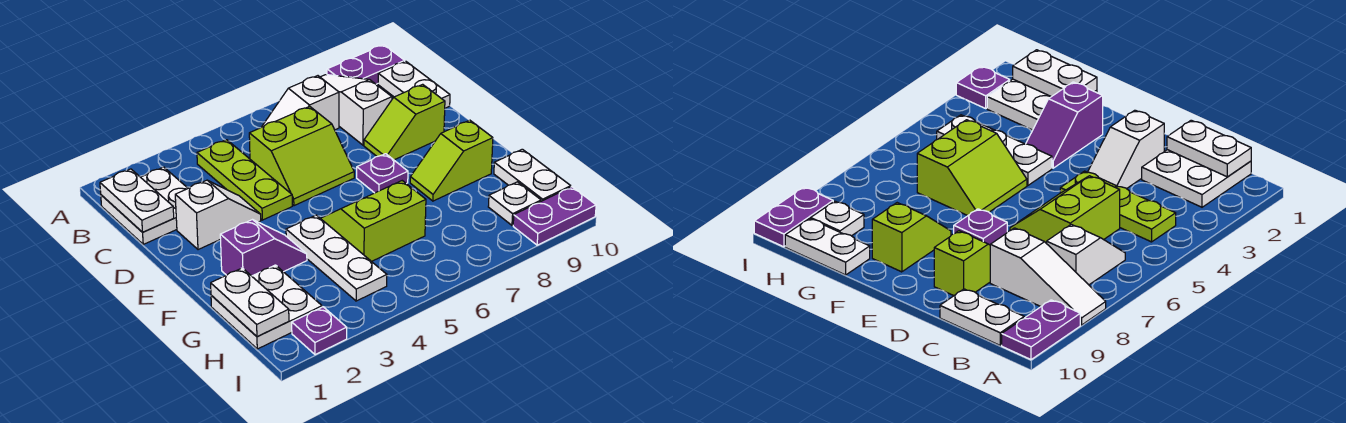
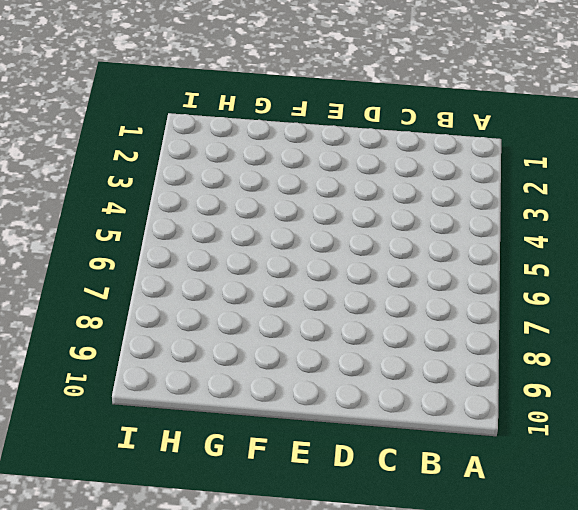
none -> white slope A8:C8 level 1 top C
none -> purple plate A9:A10 level 1
none -> white plate B1:C2 level 1

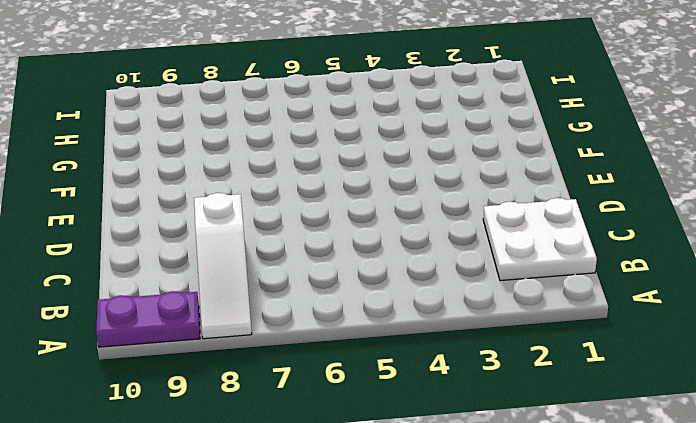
none -> lime plate B4:D4 level 1
none -> white slope B6:B7 level 1 top 7
none -> white plate B10:C10 level 1

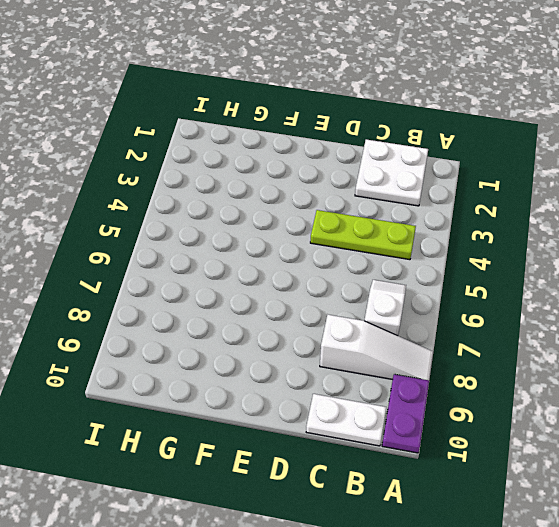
none -> lime slope C5:D6 level 1 top C
none -> white slope D2:D3 level 1 top 2
none -> lime slope D8:D9 level 1 top 9

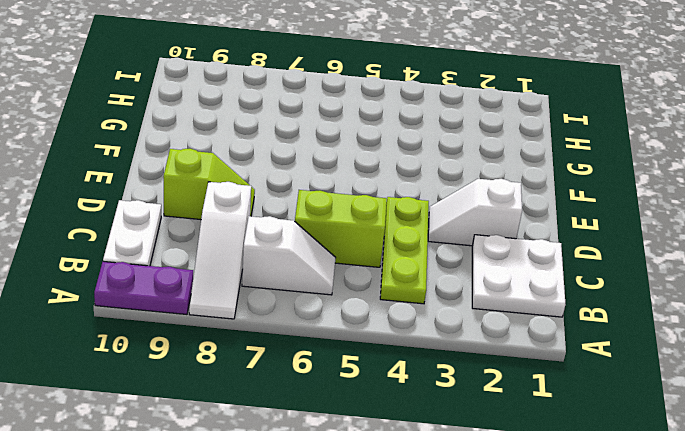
none -> purple plate E7 level 1
none -> purple slope F2:F3 level 1 top 2
none -> white plate F4:H4 level 1

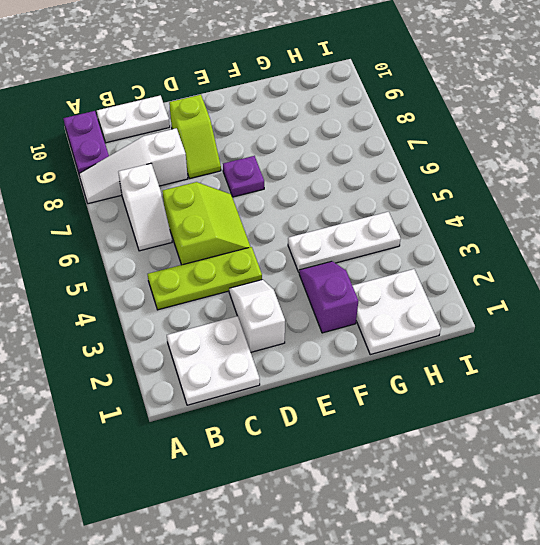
none -> lime slope F5:G6 level 1 top G
none -> lime slope F8:F9 level 1 top 9
none -> white plate G10:H10 level 1

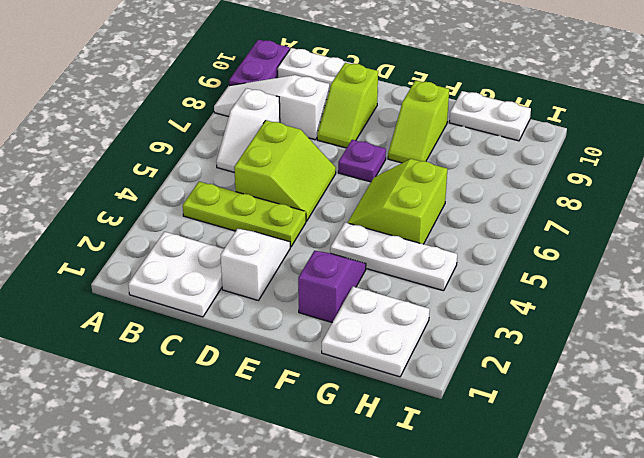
none -> white plate H9 level 1
none -> purple plate I2 level 1
none -> purple plate I9:I10 level 1

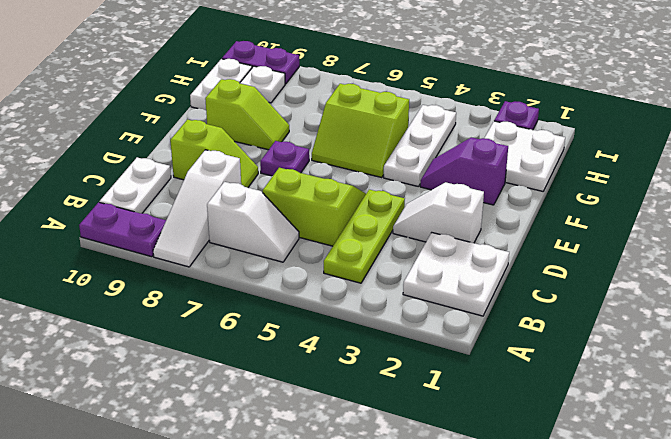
none -> white plate B1:C1 level 2
none -> white plate G1:H1 level 2

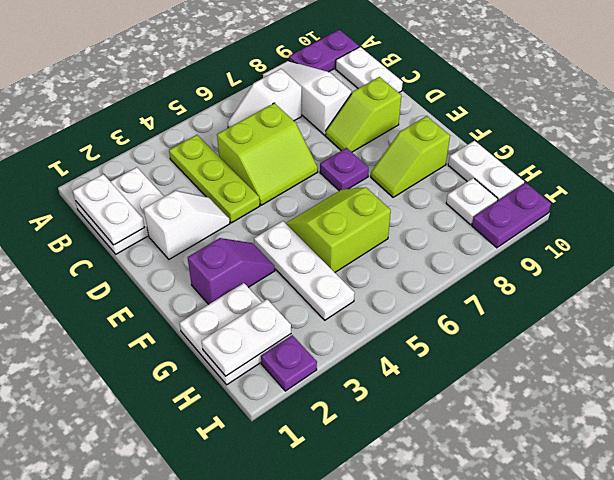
white plate H1:H2 level 2 -> white plate G1:H1 level 2

